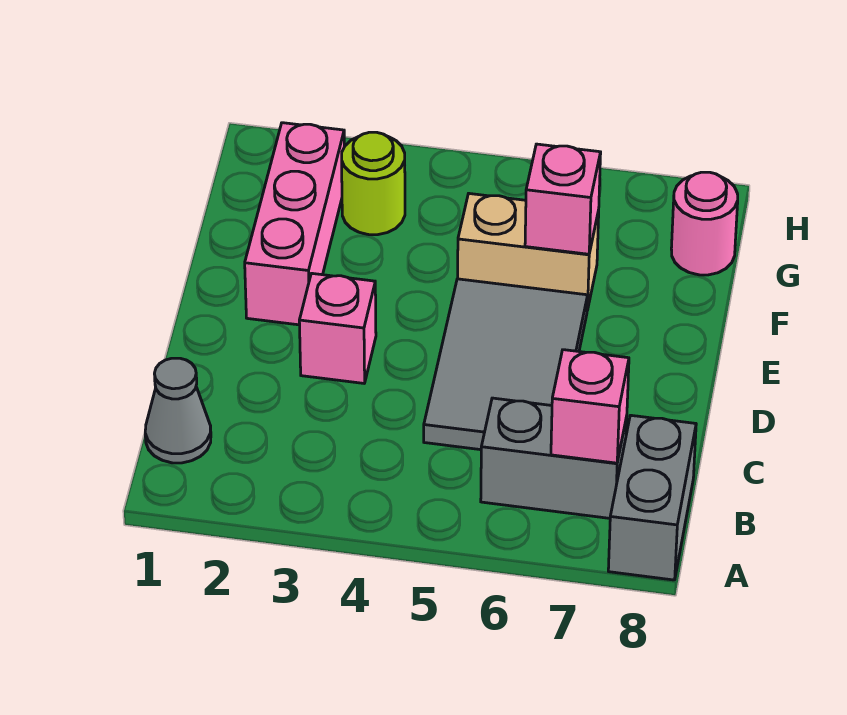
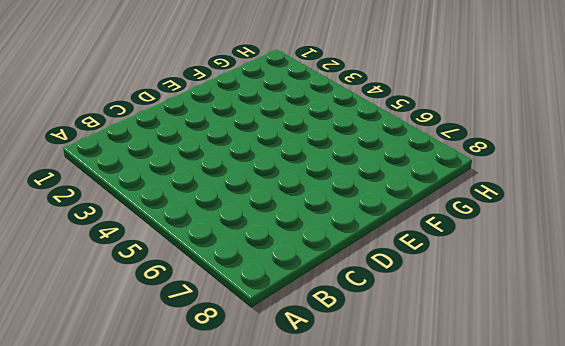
none -> grey brick A8:B8 level 1
none -> grey cone B1 level 1

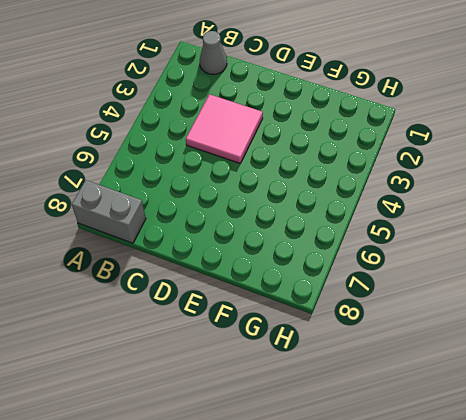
pink tile C3:D4 level 1 -> pink brick D3 level 1
none -> grey brick B6:B7 level 1
none -> grey tile C5:E6 level 1

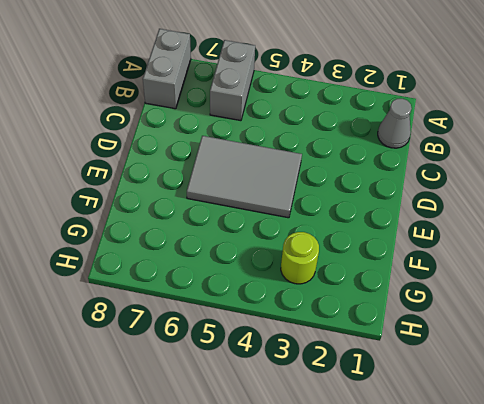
grey brick A6:B6 level 1 -> grey brick B6:B7 level 1
grey tile D4:E6 level 1 -> grey tile C5:E6 level 1
none -> pink brick D3 level 1
none -> pink brick E2:G2 level 1

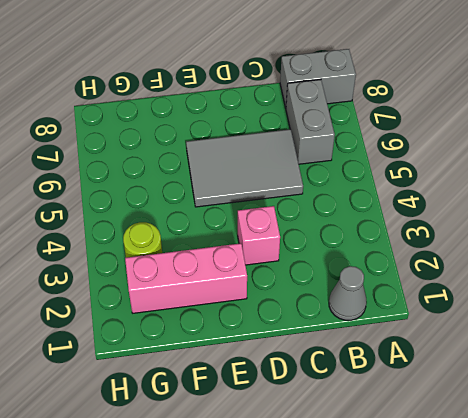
none -> tan brick F5:F6 level 1
none -> pink round brick G8 level 1

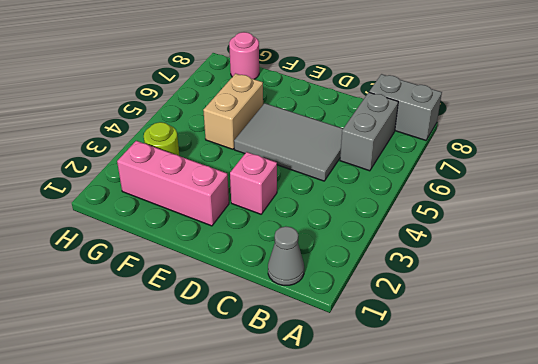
none -> pink brick B7 level 2
none -> pink brick F6 level 2

